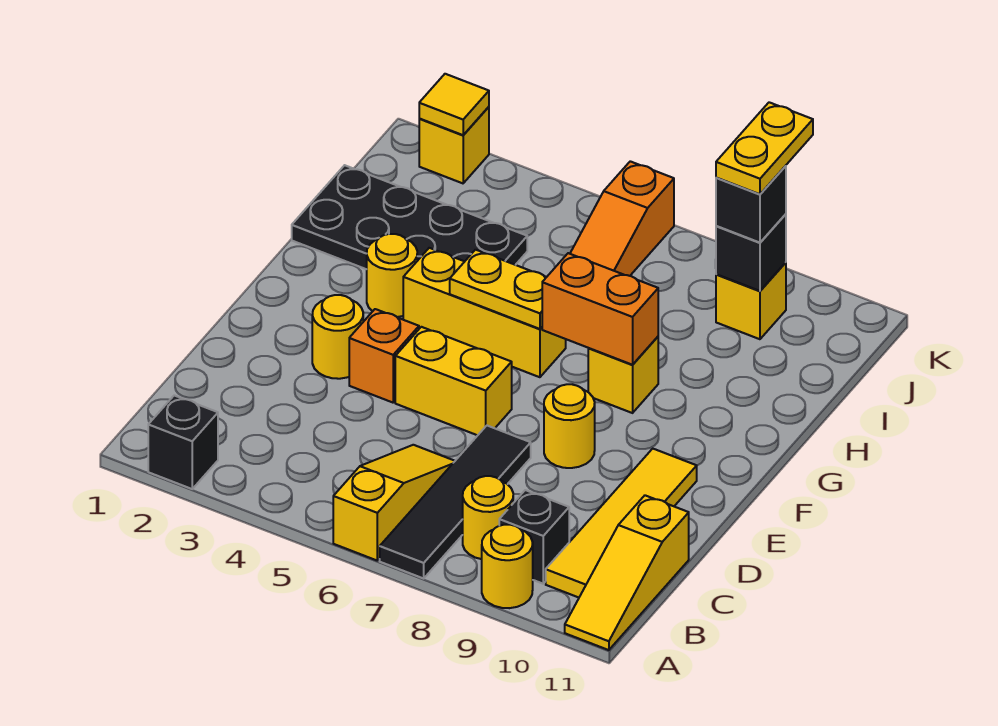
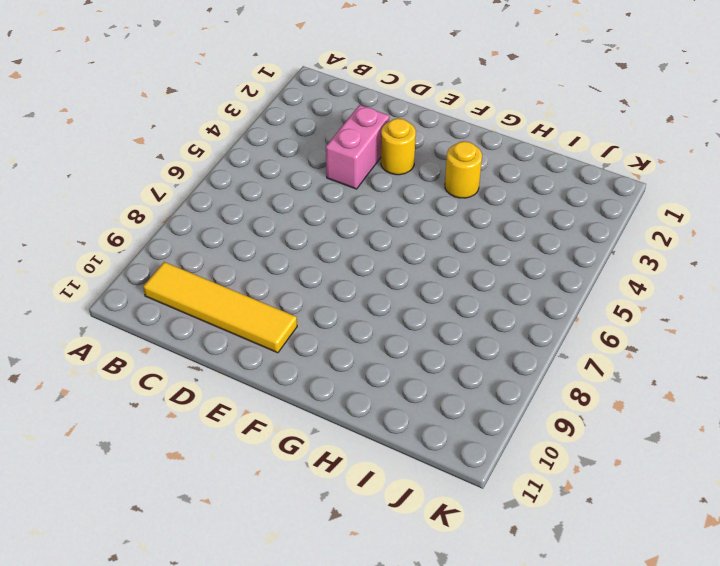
pink brick D3:D4 level 1 -> none
none -> black brick A2 level 1
none -> yellow slope A6:C6 level 1 top A
none -> black tile A7:D7 level 1

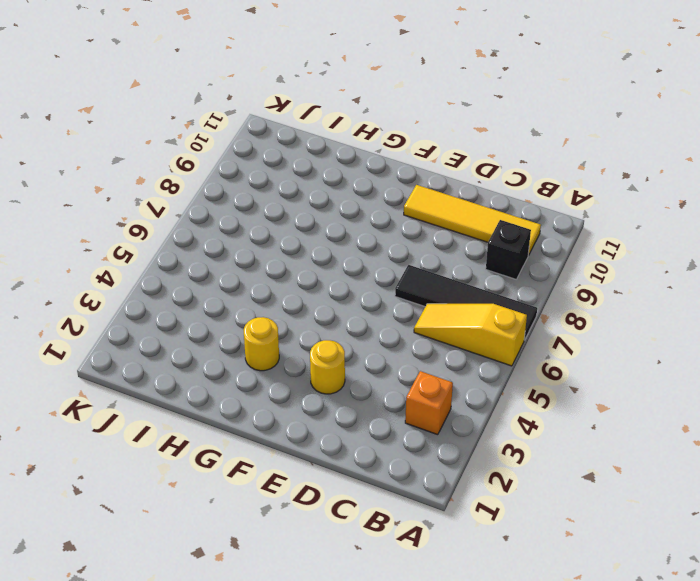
orange brick B3 level 1 -> orange brick E4 level 1
none -> black brick A2 level 1
none -> yellow round brick A9 level 1
none -> yellow slope A11:C11 level 1 top C

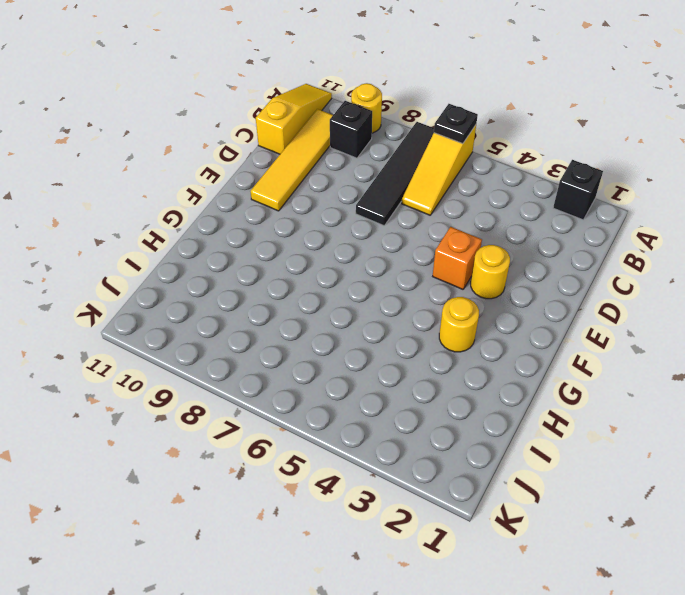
black plate A6 level 2 -> none
none -> yellow round brick B8 level 1
none -> yellow brick E5:E6 level 1
none -> yellow round brick E8 level 1

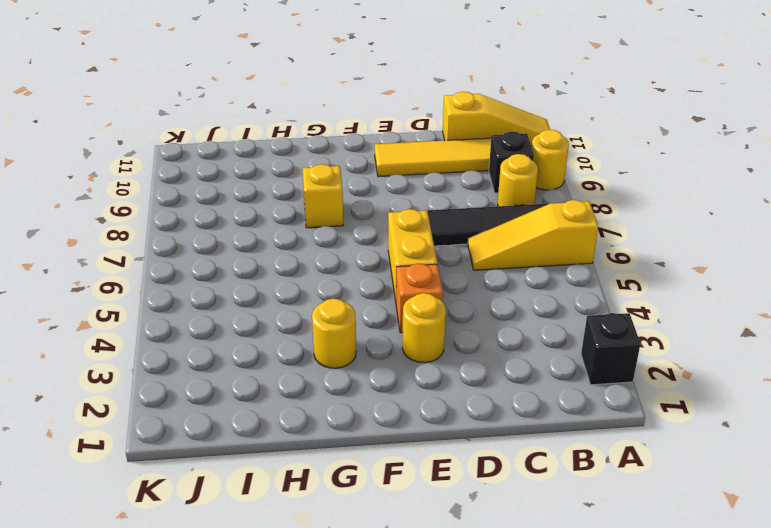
none -> yellow round brick E8 level 1
none -> yellow brick G4:G6 level 1
none -> black plate H1:I4 level 1

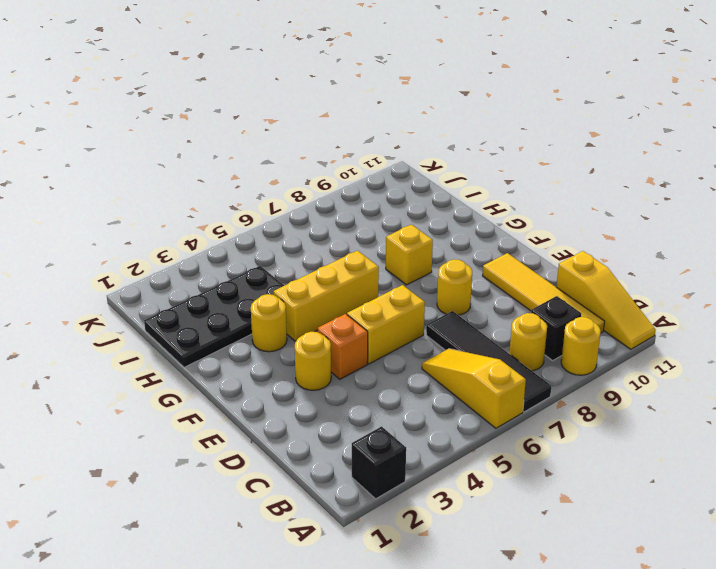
none -> orange slope I6:K6 level 1 top K
none -> yellow brick J9 level 1
none -> yellow brick K2 level 1

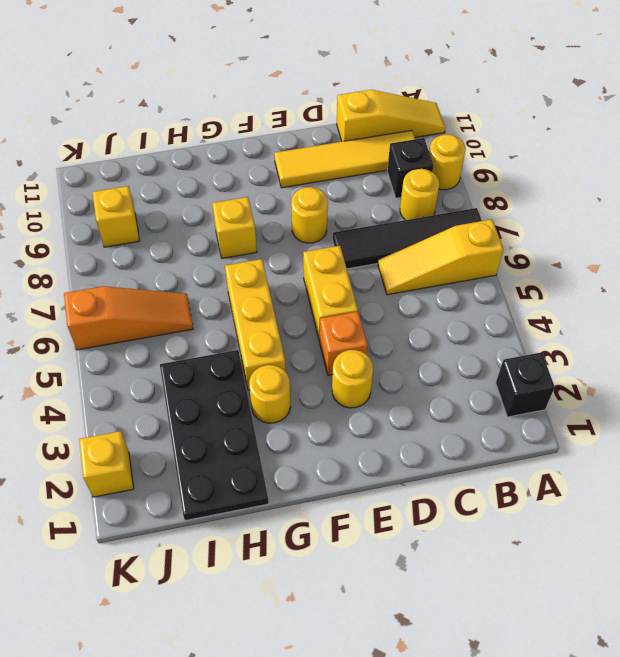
none -> yellow plate G5:G6 level 2
none -> orange brick G7:G8 level 2
none -> black brick J9 level 2

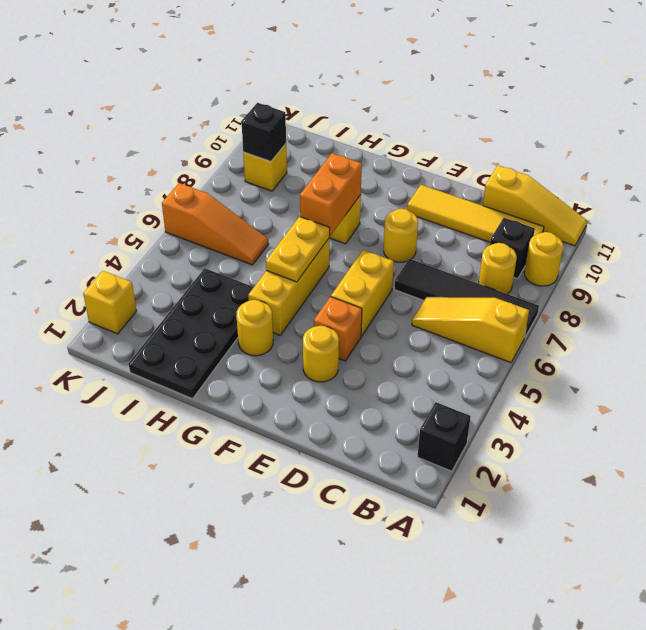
none -> yellow tile K2 level 2
none -> black brick J9 level 3
none -> yellow plate J9:K9 level 4

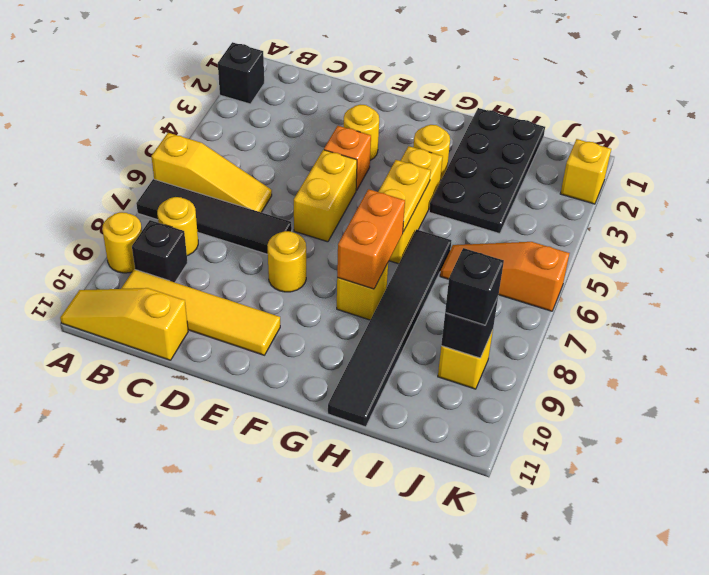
black tile H6:H11 level 1 -> none
none -> yellow tile K2 level 2
none -> yellow plate J9:K9 level 4

